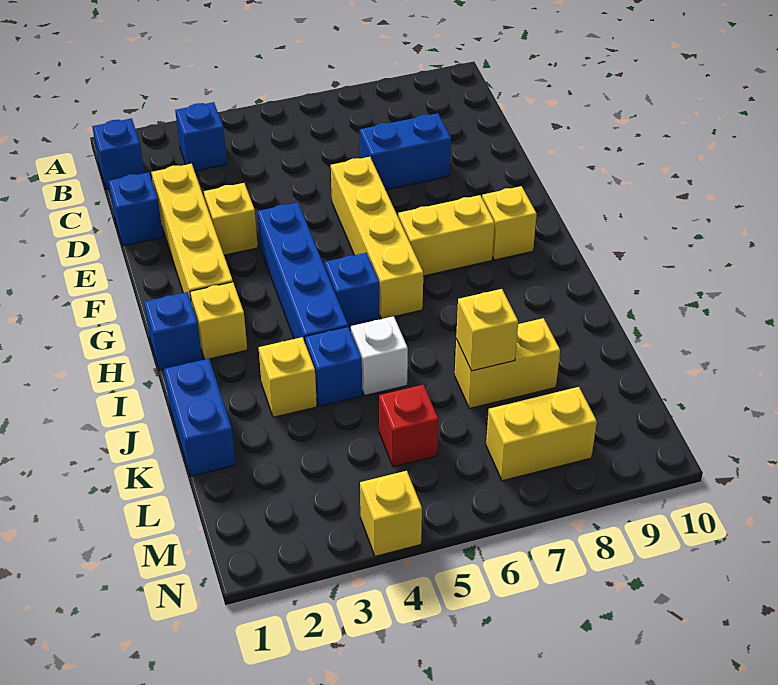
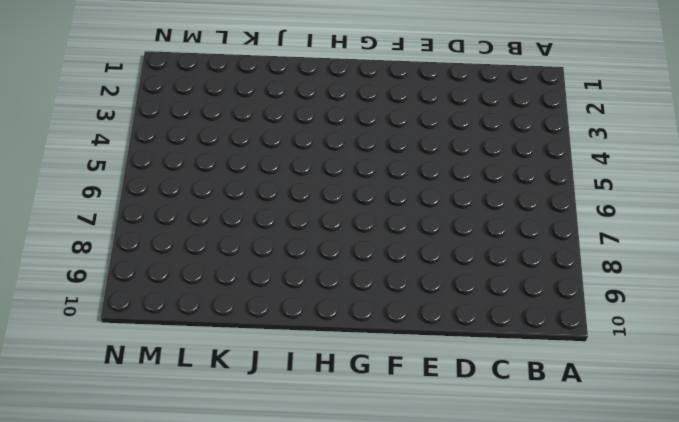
none -> blue brick B1 level 1
none -> blue brick B3 level 1
none -> blue brick D1 level 1

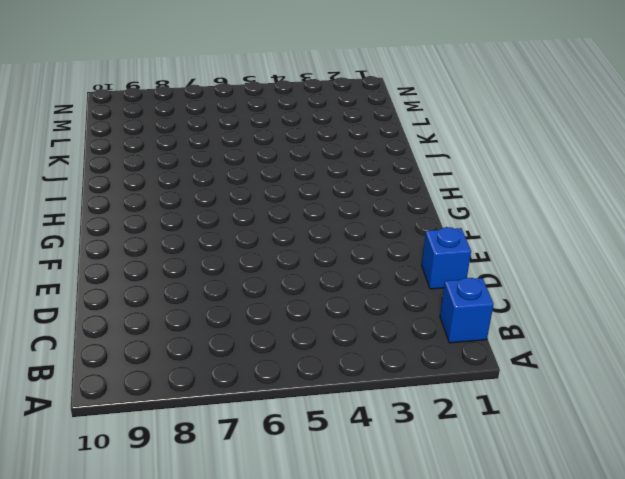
none -> blue brick B3 level 1
none -> yellow brick D2:G2 level 1
none -> blue brick D7:D8 level 1

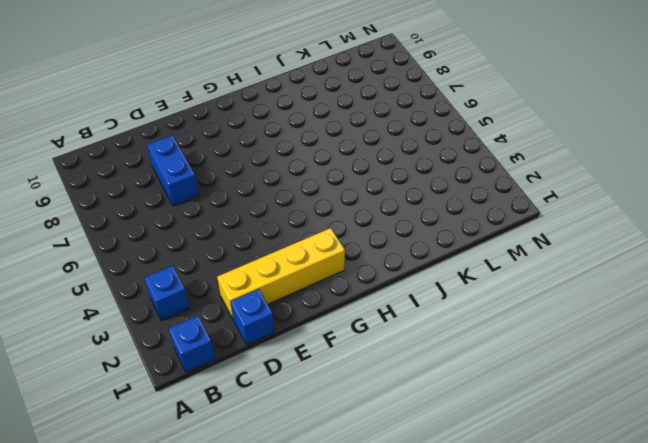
none -> yellow brick E3 level 1
none -> yellow brick E6:H6 level 1
none -> blue brick F4:I4 level 1

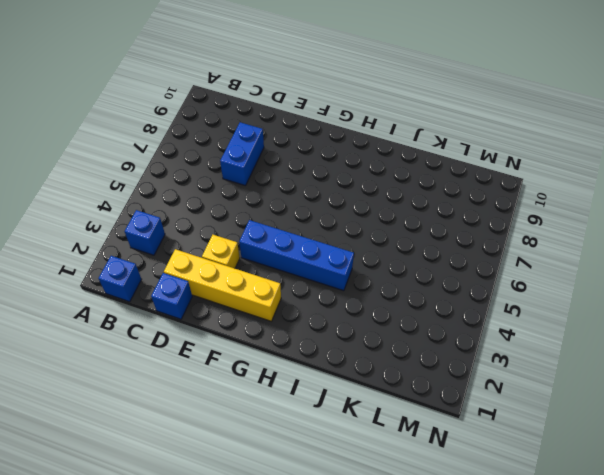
none -> yellow brick E6:H6 level 1
none -> yellow brick G7:G8 level 1
none -> yellow brick G9 level 1

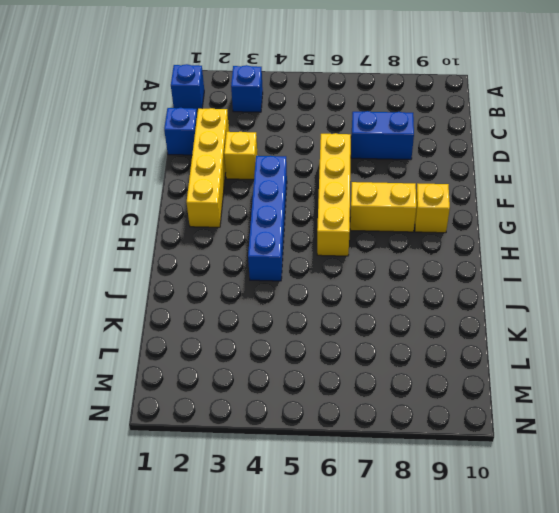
none -> blue brick H1 level 1
none -> yellow brick H2 level 1
none -> blue brick H5 level 1

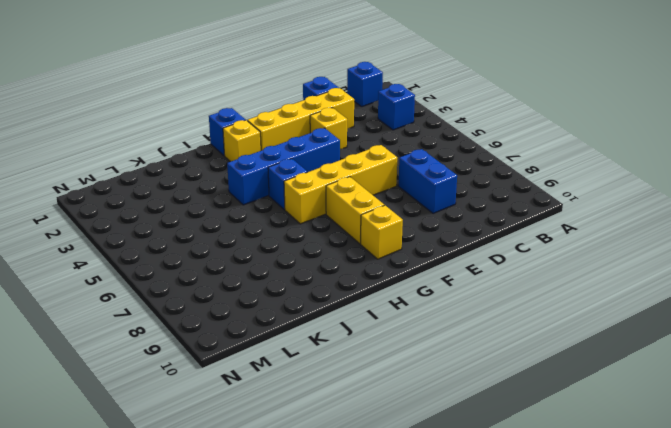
none -> blue brick J1:K1 level 1
none -> yellow brick J3 level 1
none -> blue brick J4 level 1

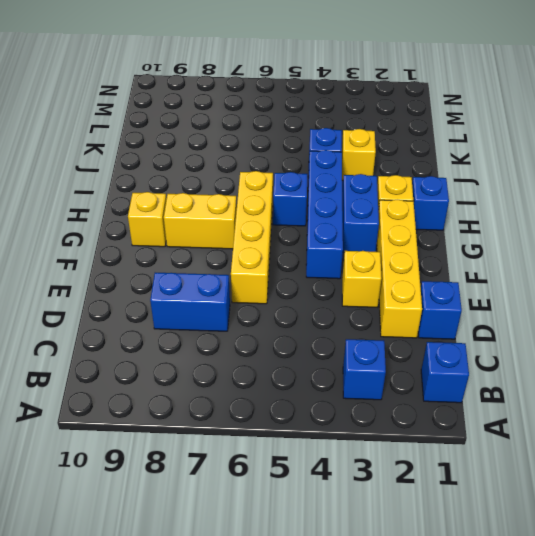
blue brick G3:H3 level 1 -> blue brick J1:K1 level 1
none -> white brick J5 level 1
none -> yellow brick K7:K8 level 1
none -> red brick L5 level 1

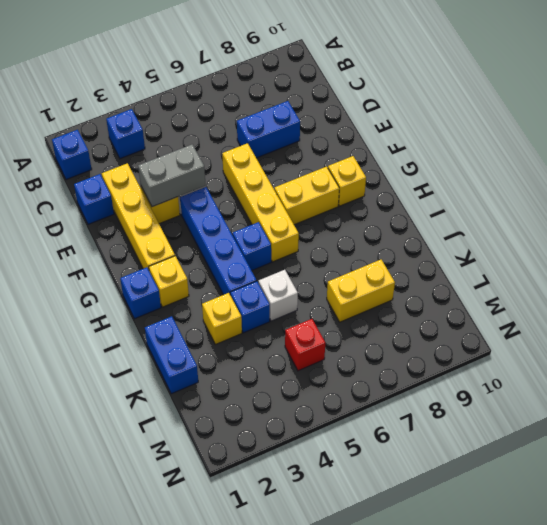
grey brick E3:E4 level 2 -> none
none -> yellow brick M7:M8 level 1
none -> yellow brick N4 level 1
none -> yellow brick K7 level 2

